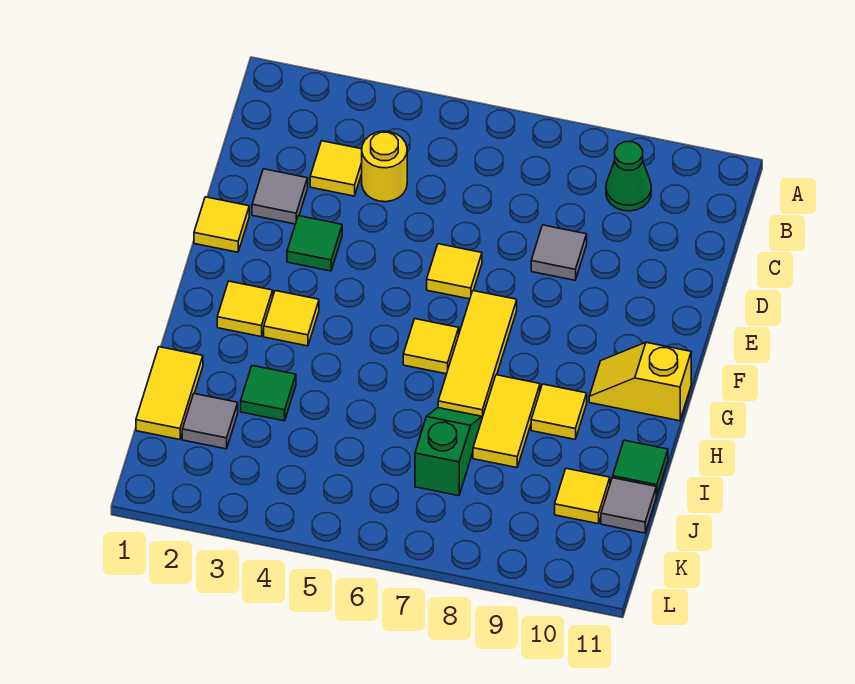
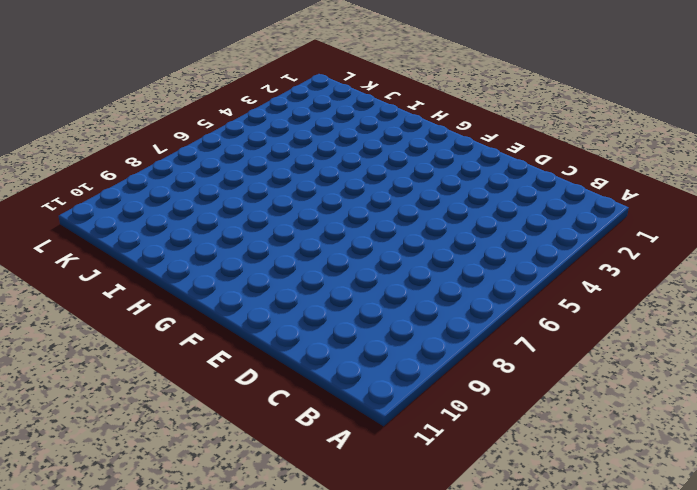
none -> green cone B9 level 1
none -> yellow tile C3 level 1
none -> yellow round brick C4 level 1

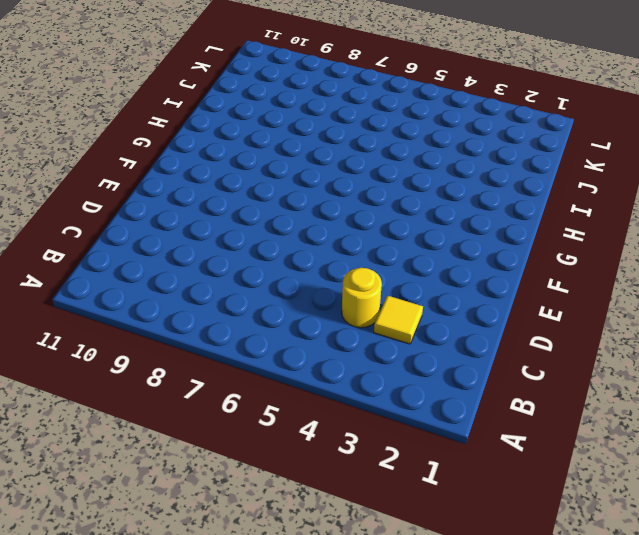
none -> green cone B9 level 1
none -> grey tile D2 level 1
none -> grey tile D8 level 1

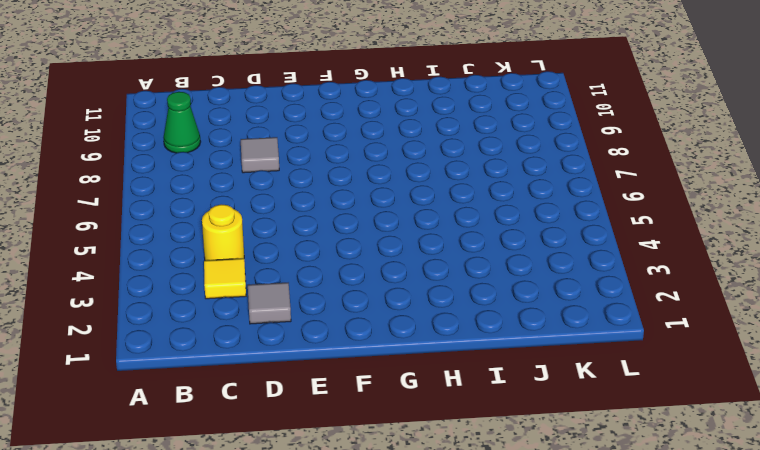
none -> yellow tile E1 level 1
none -> green tile E3 level 1
none -> yellow tile E6 level 1

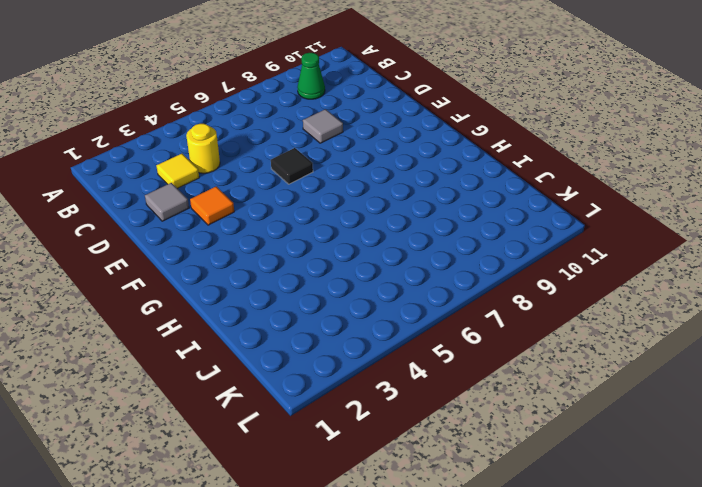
orange tile E3 level 1 -> green tile E3 level 1
black tile E6 level 1 -> yellow tile E6 level 1
none -> yellow tile E1 level 1
none -> yellow tile F7:H7 level 1
none -> yellow tile G2 level 1

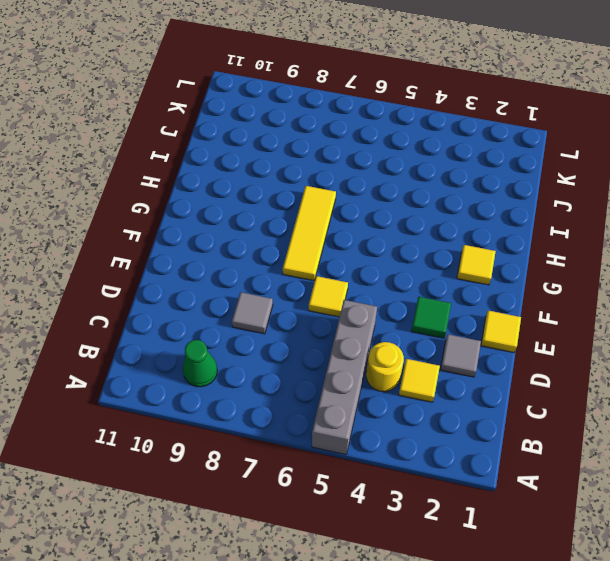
grey brick A5:D5 level 1 -> none
none -> yellow tile G3 level 1
none -> yellow tile G6 level 1
none -> yellow slope G10:G11 level 1 top 11

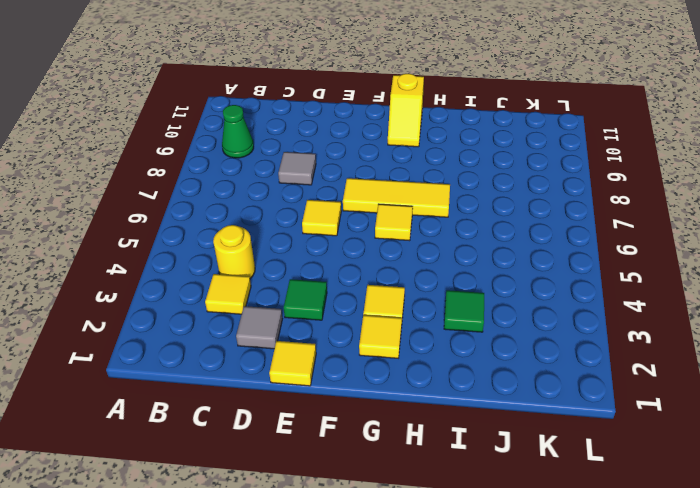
none -> yellow tile H8:I8 level 1
none -> yellow tile H9 level 1
none -> yellow tile I1:J1 level 1

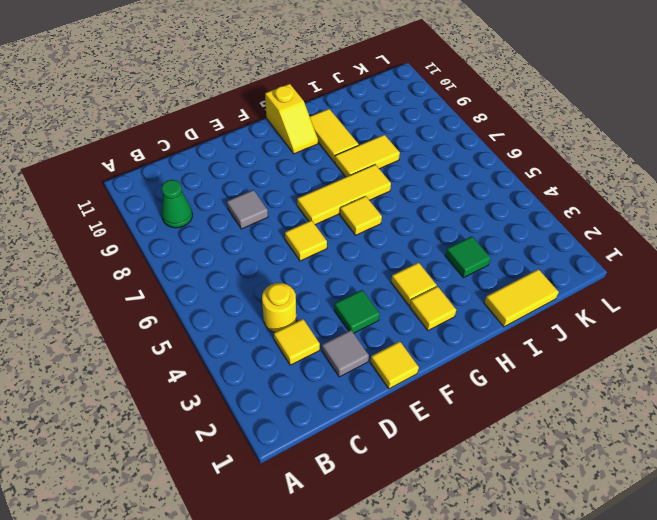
yellow tile H9:H10 level 1 -> yellow tile H9 level 1
none -> green slope I7:J7 level 1 top J
none -> green tile I11 level 1
none -> grey tile J2 level 1

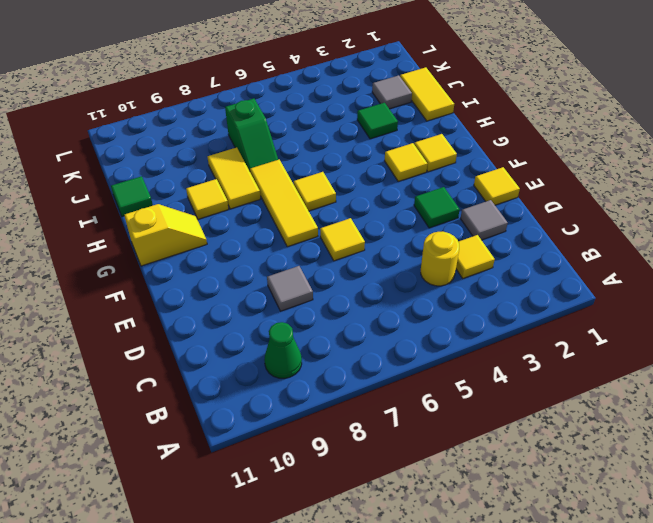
none -> yellow tile J10 level 1
none -> grey tile J11 level 1

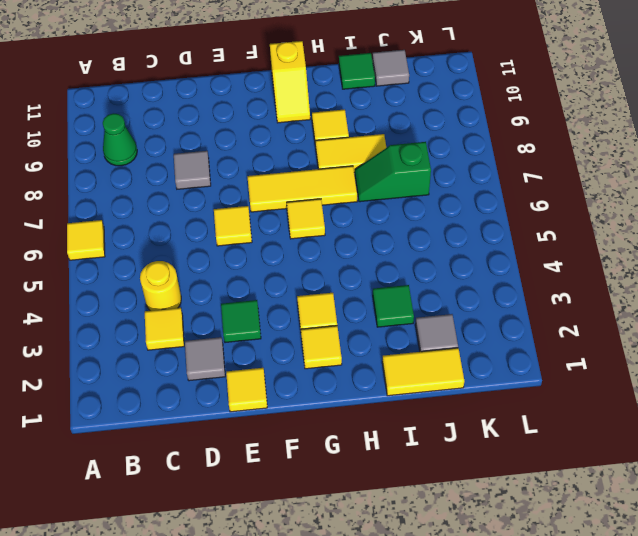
yellow tile A6 level 1 -> yellow tile J10 level 1

